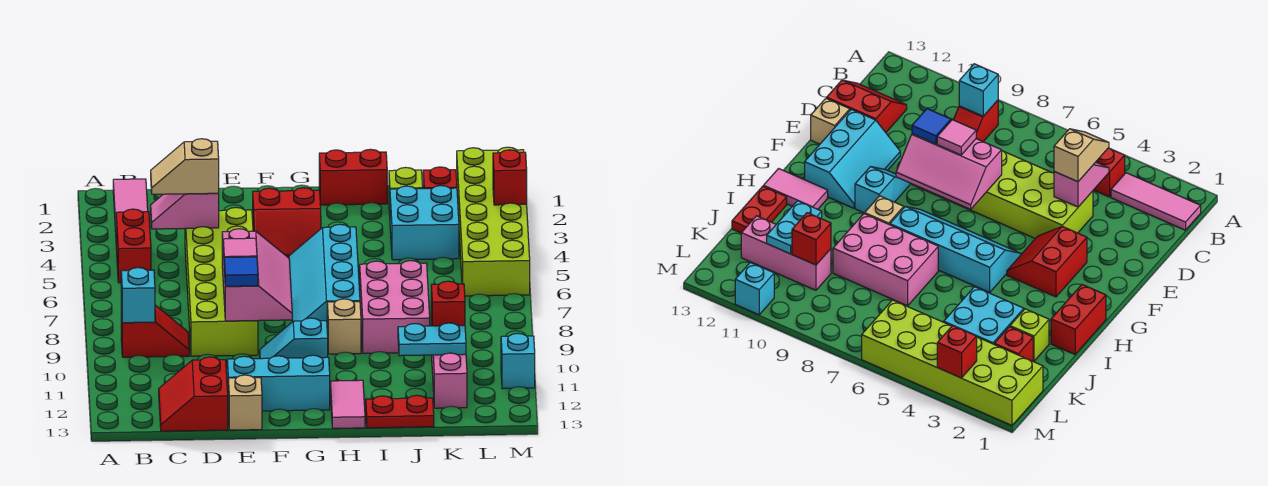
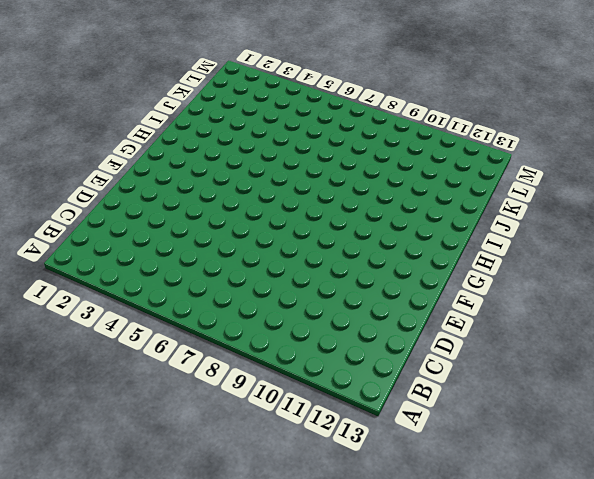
none -> pink tile B1:B3 level 1
none -> red brick B4:B5 level 1
none -> red slope B9:C9 level 1 top B
none -> red slope C12:D13 level 1 top D

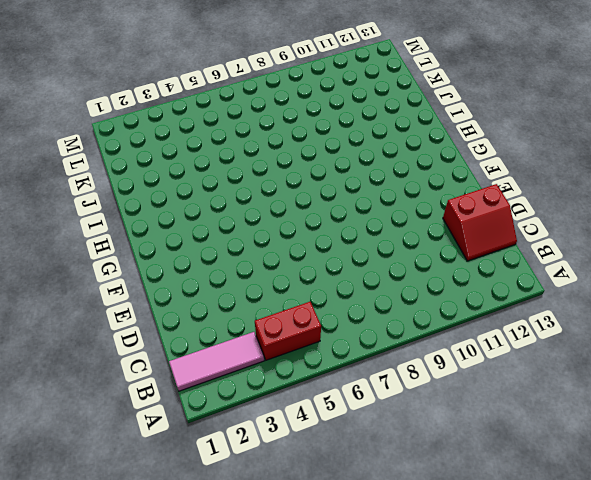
none -> red slope B9:C9 level 1 top B
none -> lime brick D4:E9 level 1
none -> cyan slope E11:G12 level 1 top 12
none -> tan brick E13 level 1

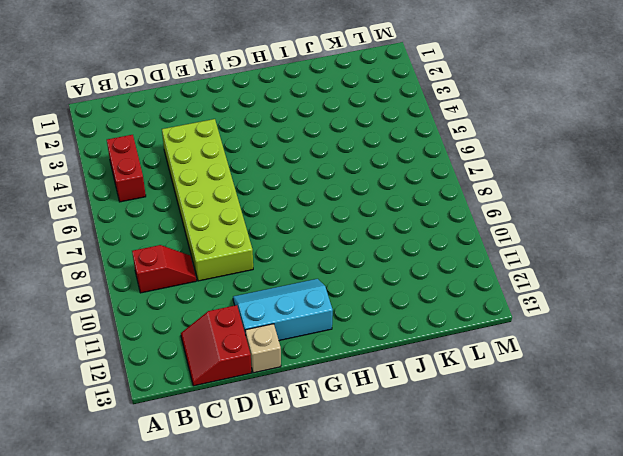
none -> pink tile B1:B3 level 1
none -> red slope F3:G4 level 1 top 3
none -> cyan slope F10:G10 level 1 top G
none -> cyan slope G5:H8 level 1 top H

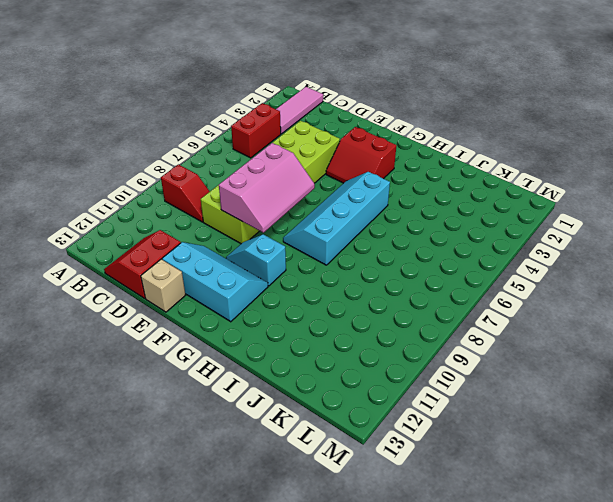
none -> red brick H1:I1 level 1
none -> tan brick H9 level 1
none -> pink tile H12:H13 level 1
none -> pink brick I7:J9 level 1

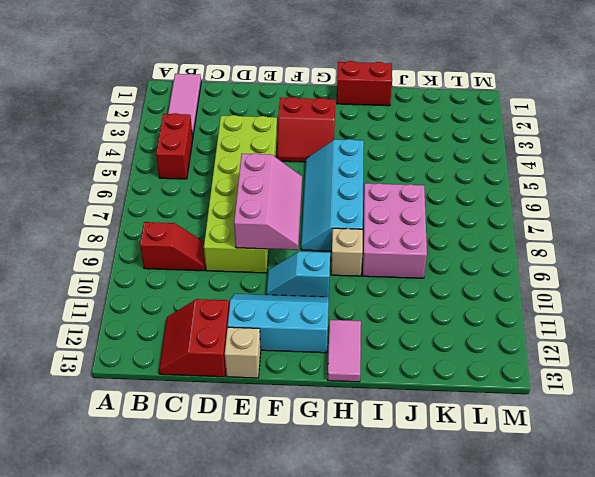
none -> red plate I13:J13 level 1
none -> lime brick J2 level 1
none -> cyan brick J3:K4 level 1
none -> red brick K2 level 1

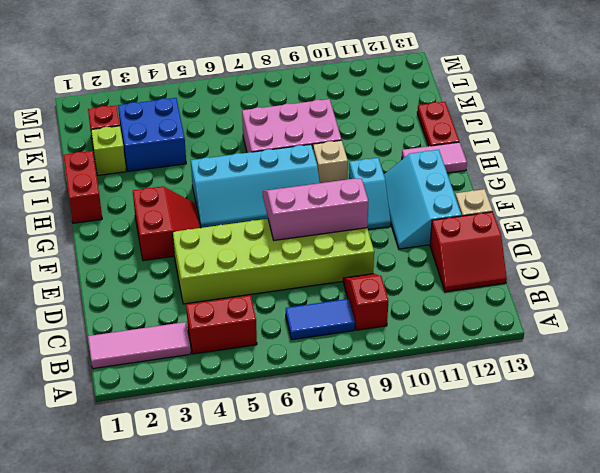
blue tile B7:B8 level 1 -> none
blue brick J3:K4 level 1 -> cyan brick J3:K4 level 1
none -> pink brick K10:K12 level 1
none -> lime brick L1:M6 level 1
none -> cyan brick M11 level 1
none -> cyan brick B9 level 2

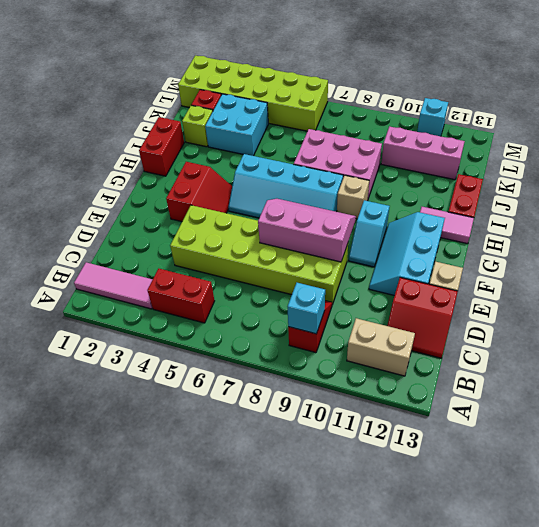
tan brick B11:B12 level 1 -> none
none -> pink slope C4:D4 level 2 top D
none -> cyan plate J11:K11 level 2
none -> red brick K10 level 2
none -> red brick M3 level 2

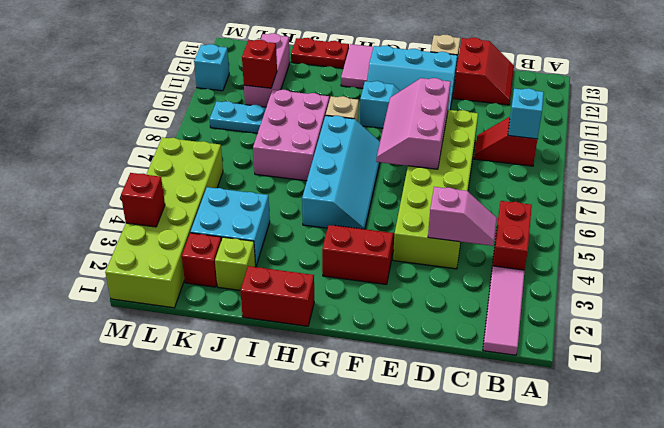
cyan plate K9:L9 level 1 -> cyan plate J11:K11 level 2
none -> tan slope C4:D4 level 3 top D
none -> pink tile E8 level 3
none -> blue tile E9 level 3

